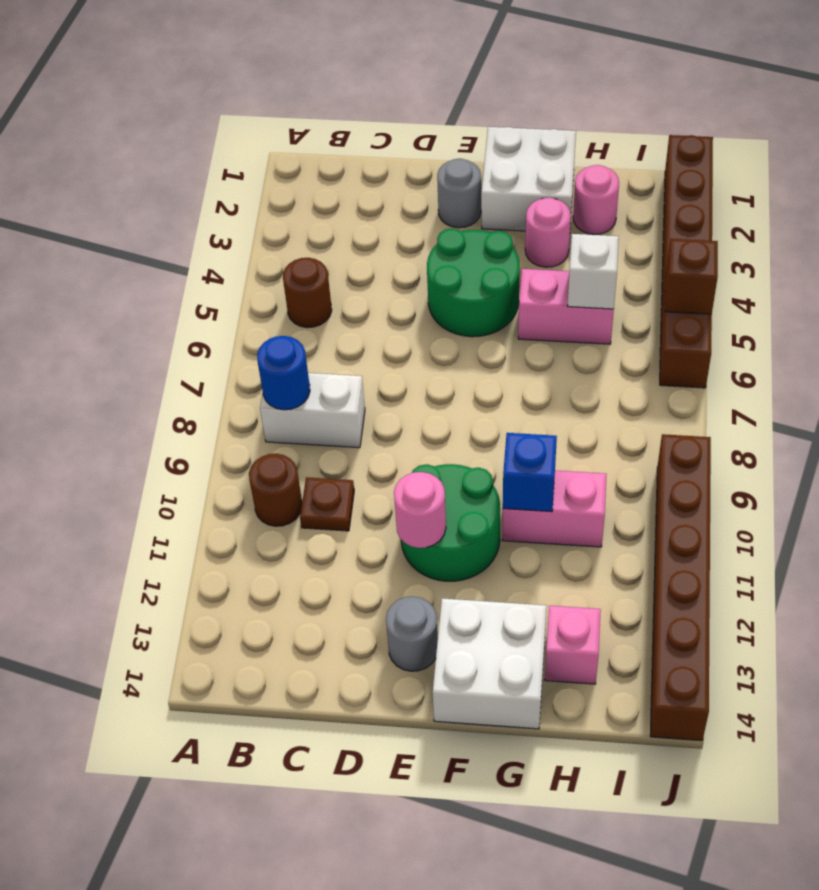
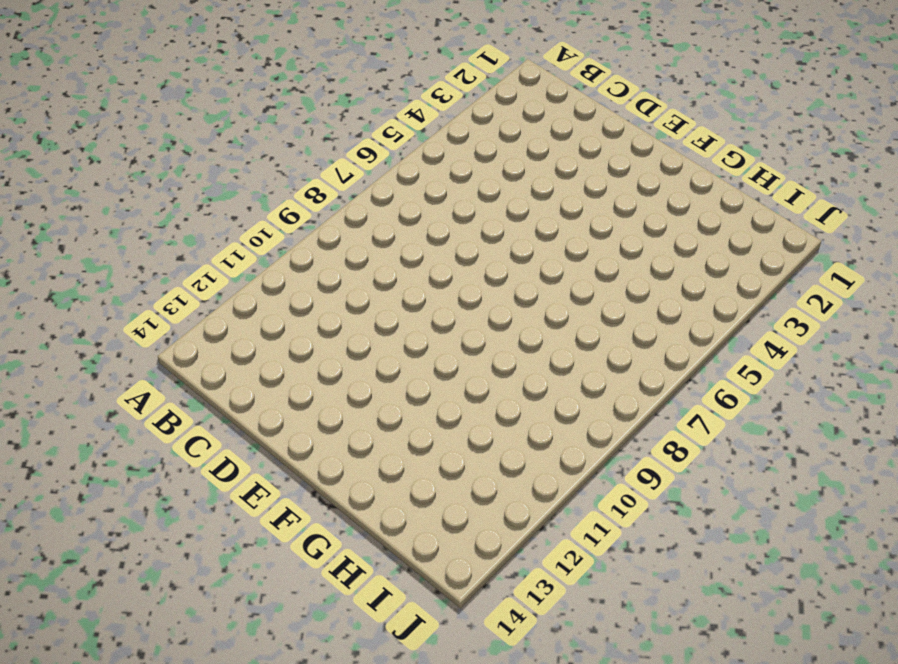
none -> brown round brick B5 level 1
none -> white brick B8:C8 level 1
none -> brown round brick B10 level 1

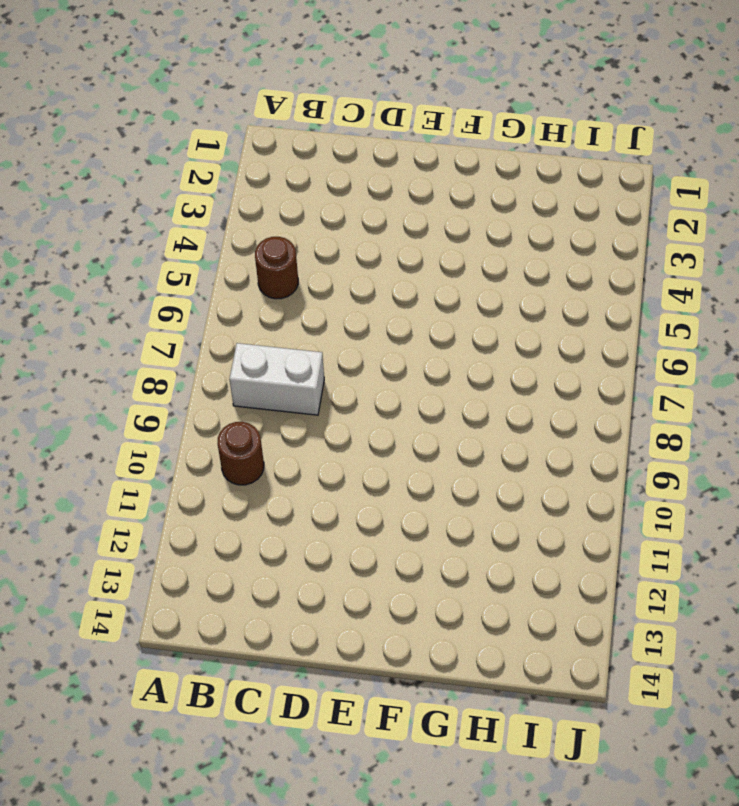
none -> brown plate C10 level 1
none -> grey round brick E2 level 1
none -> green round brick E4:F5 level 1

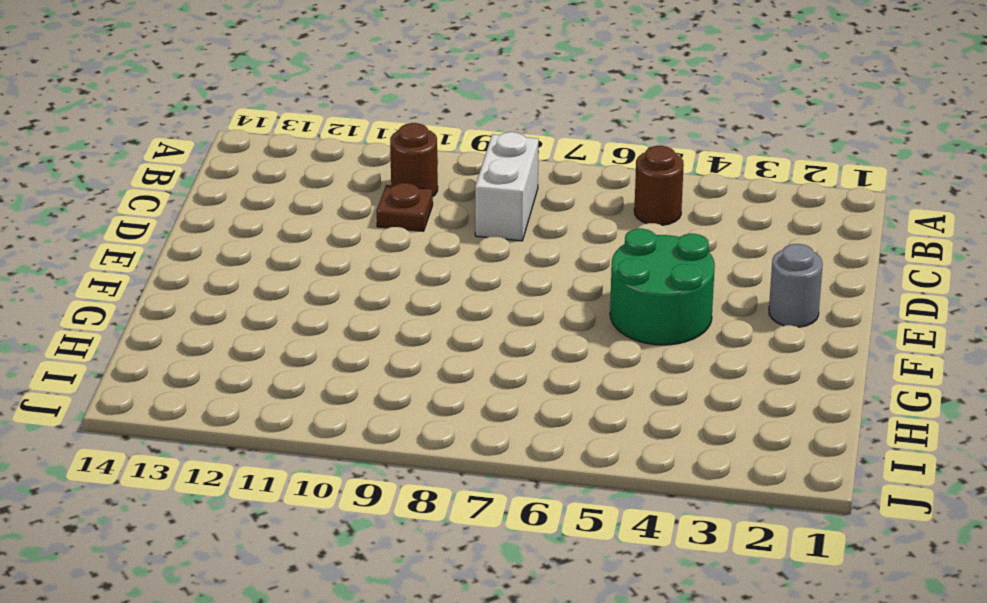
none -> green round brick E10:F11 level 1
none -> grey round brick E13 level 1
none -> white brick F1:G2 level 1

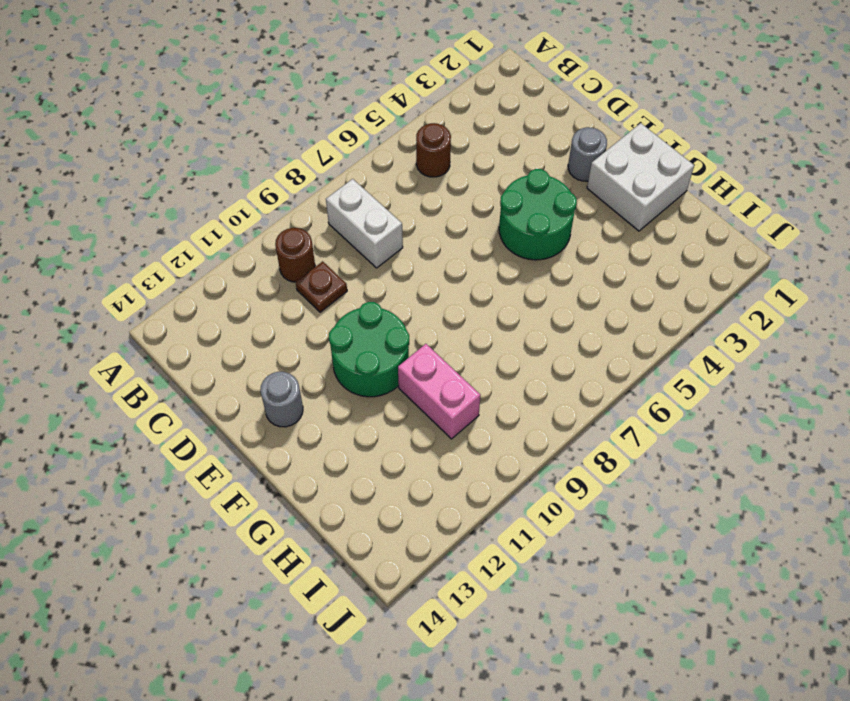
none -> white brick F13:G14 level 1
none -> pink round brick G3 level 1
none -> pink brick G5:H5 level 1

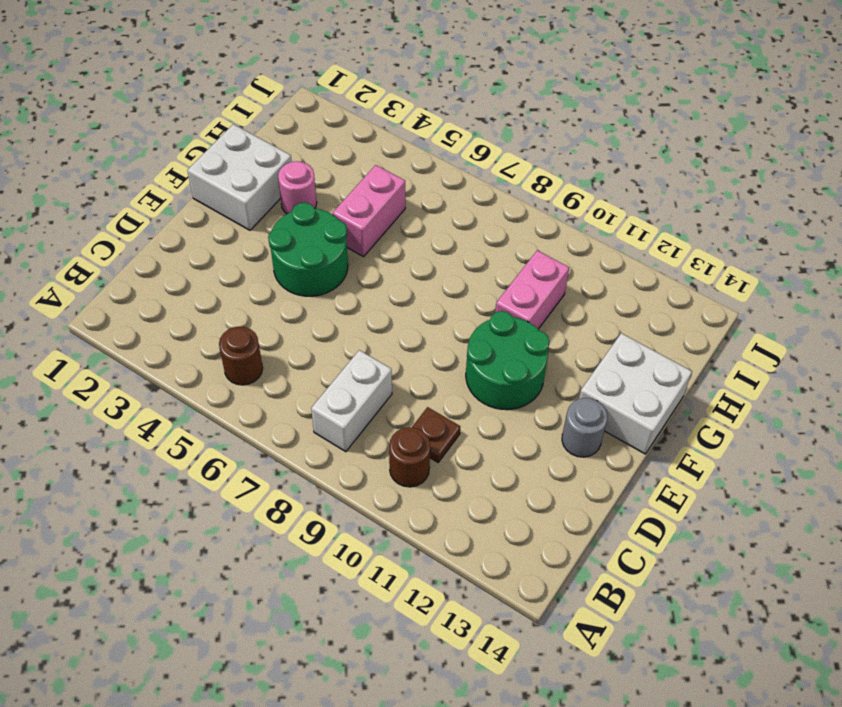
none -> grey round brick E2 level 1
none -> pink round brick H2 level 1
none -> pink brick H13 level 1

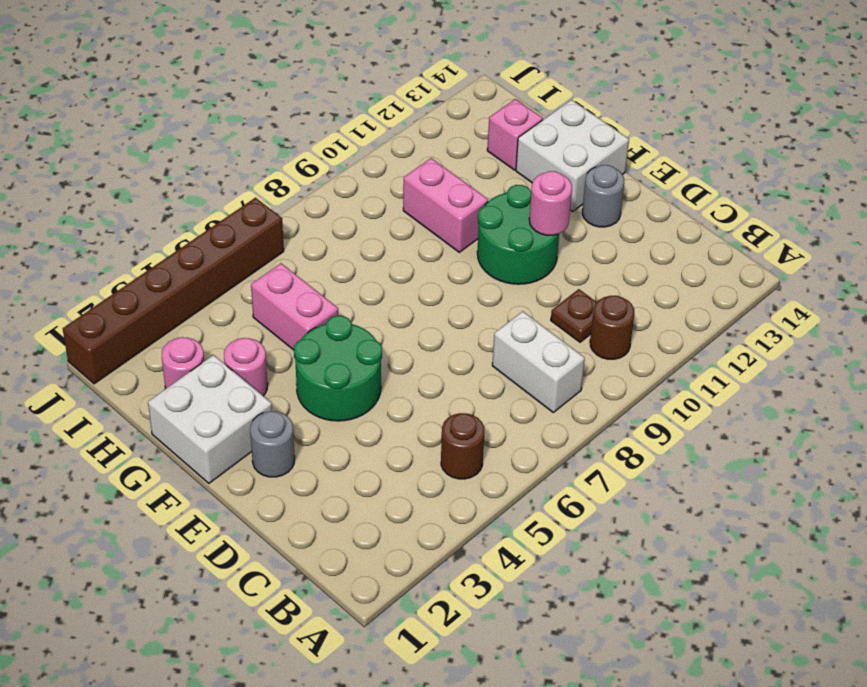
none -> brown brick J9:J14 level 1
none -> blue round brick B8 level 2
none -> blue brick G10 level 2

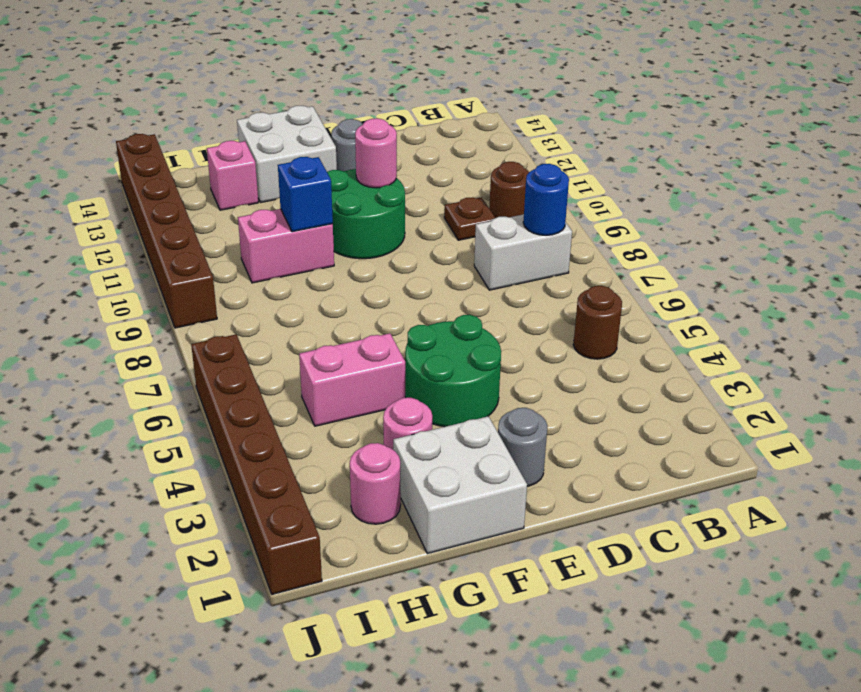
none -> white brick H5 level 2
none -> brown brick J5 level 2

